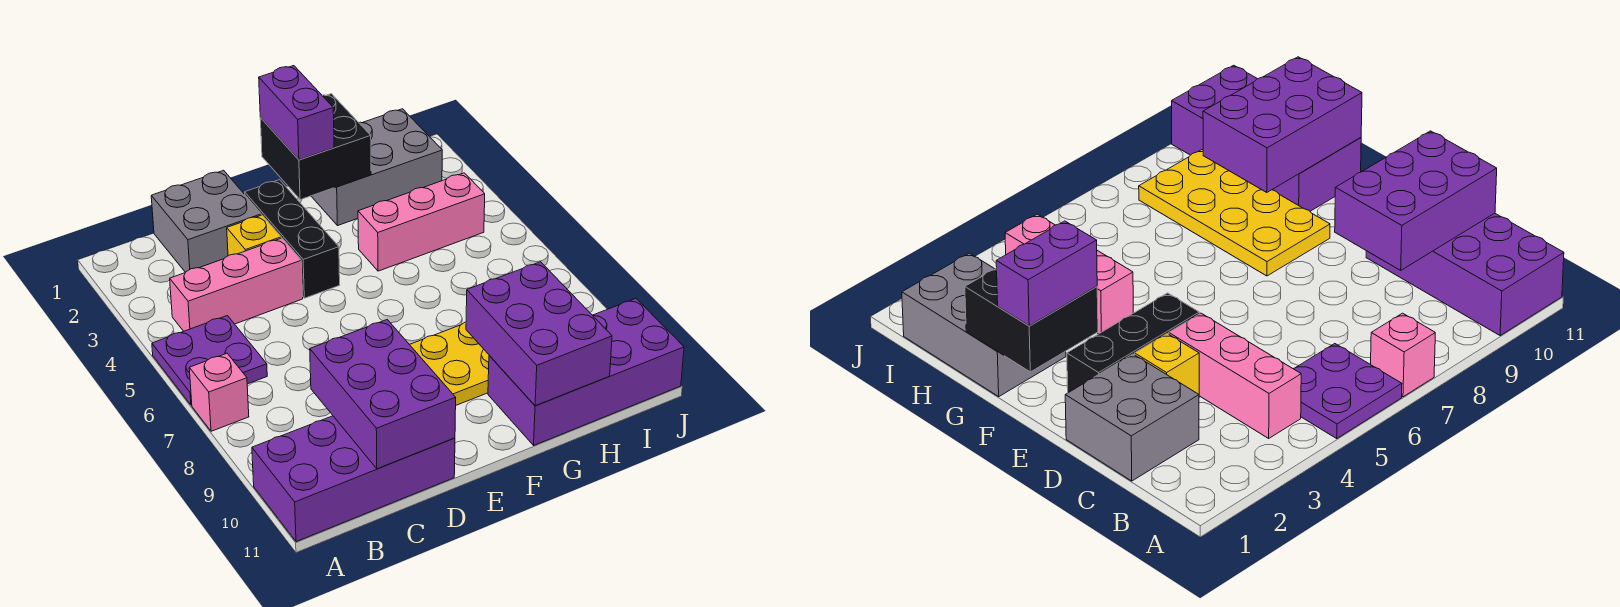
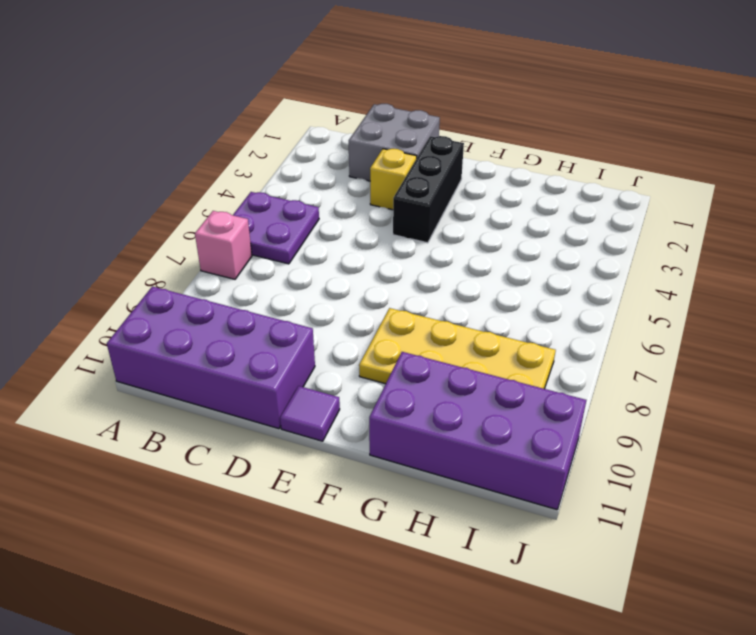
purple tile E11 level 1 -> none
none -> pink brick B4:D4 level 1
none -> grey brick G1:I2 level 1
none -> pink brick G4:I4 level 1

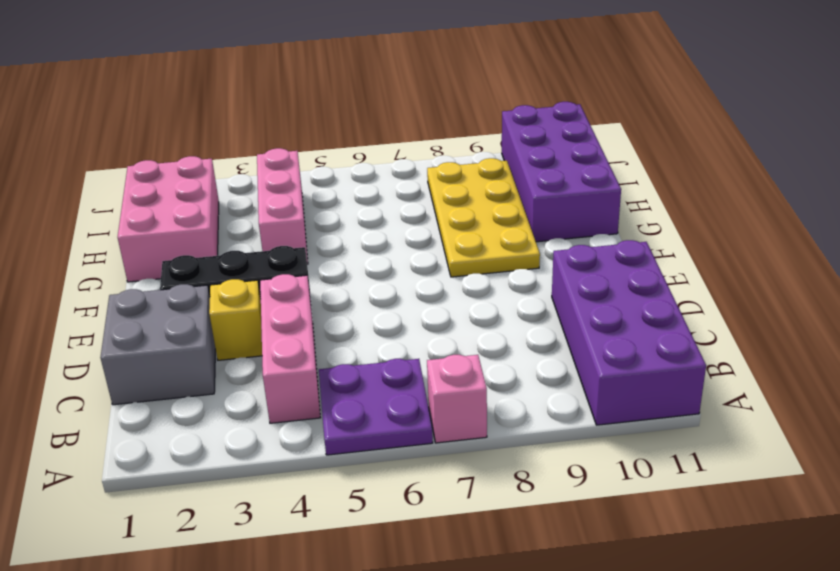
pink brick G1:I2 level 1 -> grey brick G1:I2 level 1
none -> purple brick C9:D11 level 2
none -> black brick F1:G2 level 2
none -> purple brick G9:H11 level 2

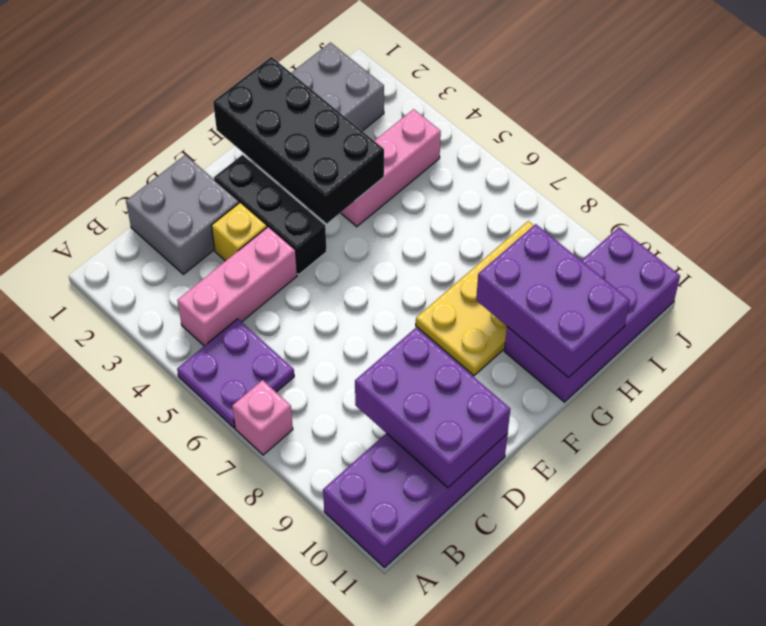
black brick F1:G4 level 2 -> black brick F1:G2 level 2
none -> purple brick F1:F2 level 3

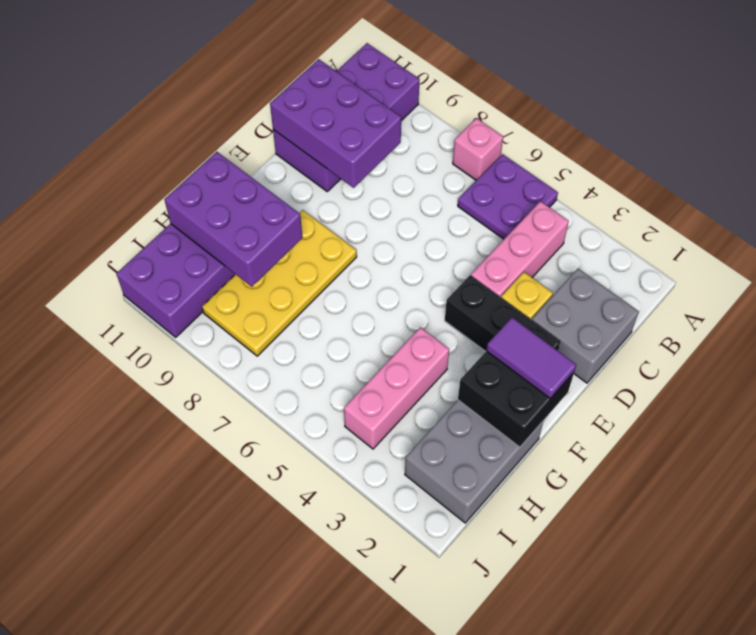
purple tile F1:F2 level 3 -> purple brick F1:F2 level 3

